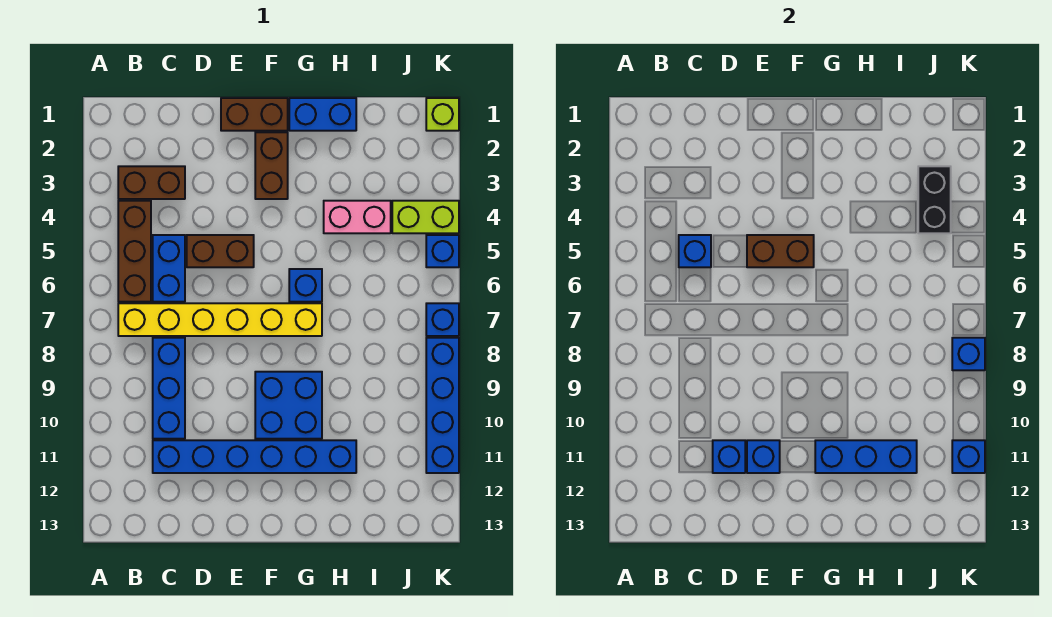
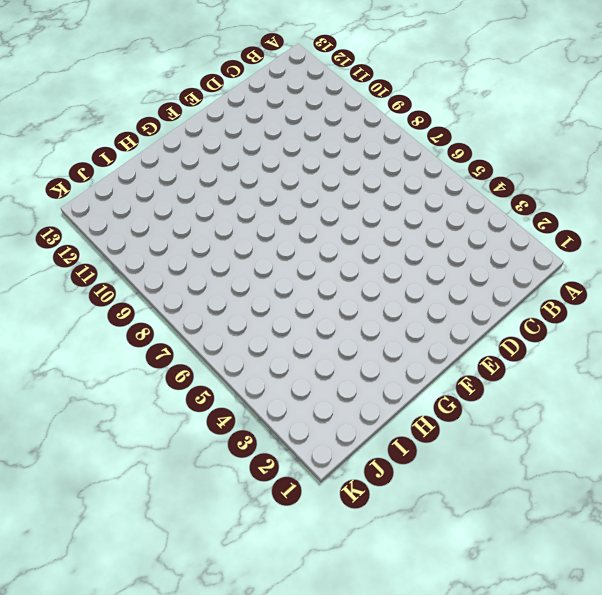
none -> brown brick B3:C3 level 1
none -> brown brick B4:B6 level 1
none -> yellow brick B7:G7 level 1

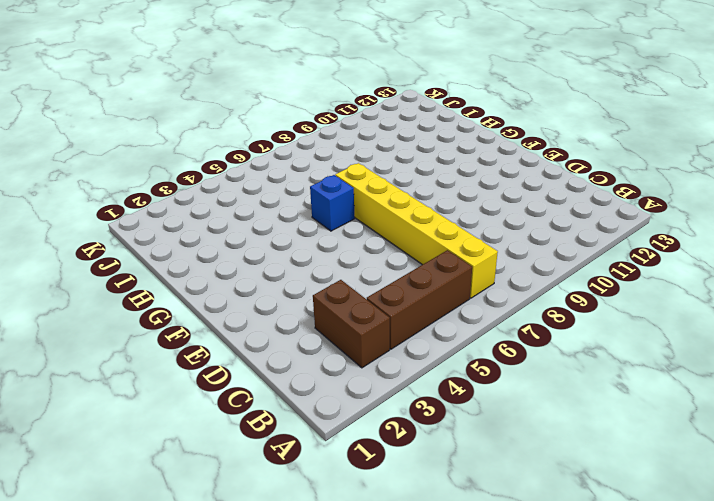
none -> blue brick C5:C6 level 1
none -> blue brick C8:C10 level 1
none -> blue brick C11:H11 level 1

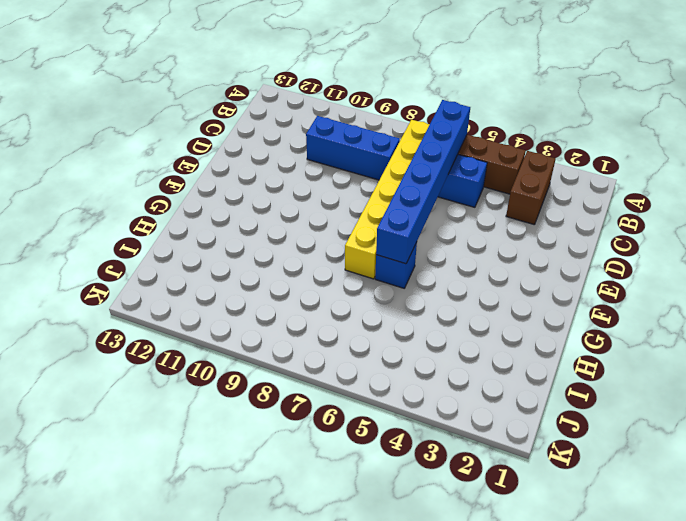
blue brick B6:G6 level 2 -> blue brick C11:H11 level 1
none -> brown brick D5:E5 level 1
none -> brown brick E1:F1 level 1
none -> brown brick F2:F3 level 1

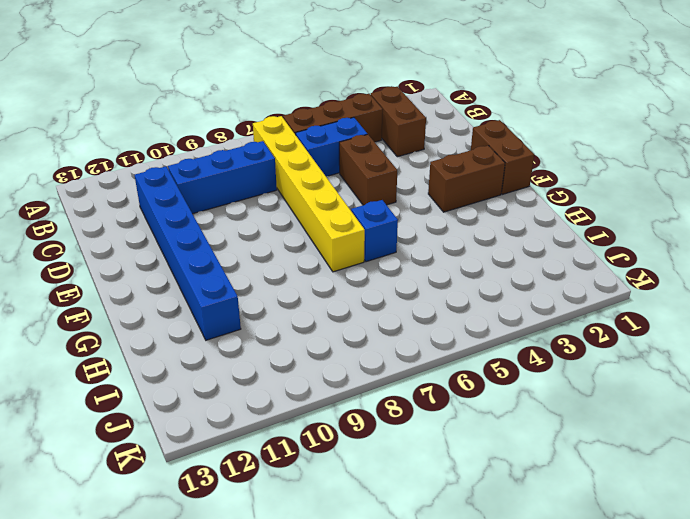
none -> blue brick F9:G10 level 1
none -> blue brick G1:H1 level 1
none -> pink brick H4:I4 level 1

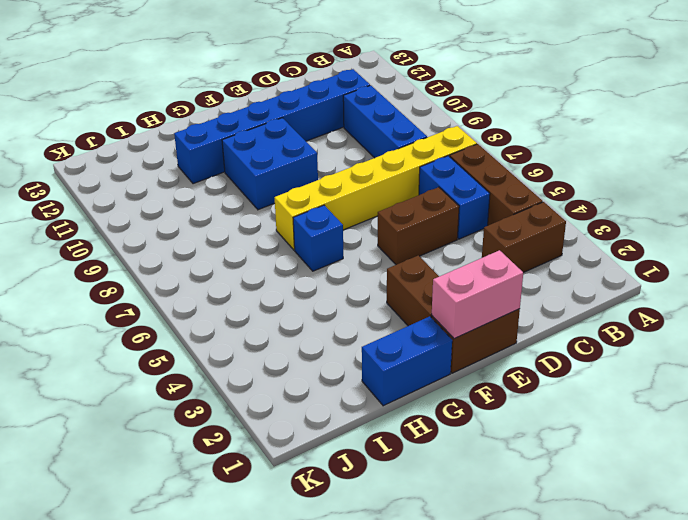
pink brick E1:F1 level 2 -> pink brick H4:I4 level 1
none -> lime brick J4:K4 level 1
none -> lime brick K1 level 1
none -> blue brick K5 level 1

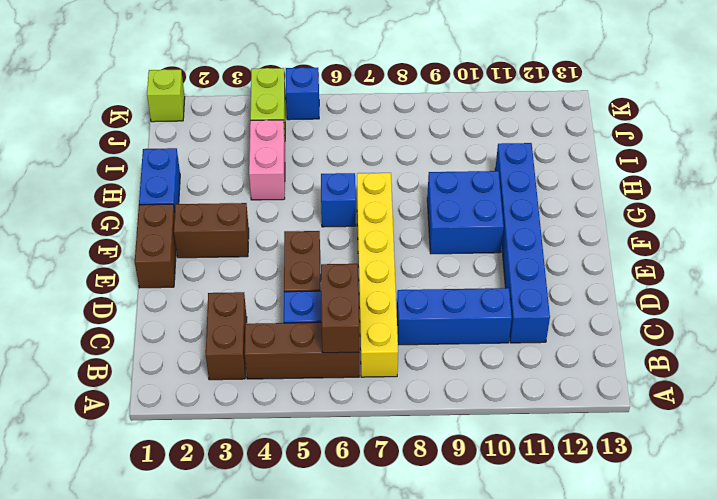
brown brick B6:C6 level 2 -> brown brick E5:F5 level 2
none -> blue brick K7 level 1
none -> blue brick K8:K11 level 1
none -> blue brick C5 level 2

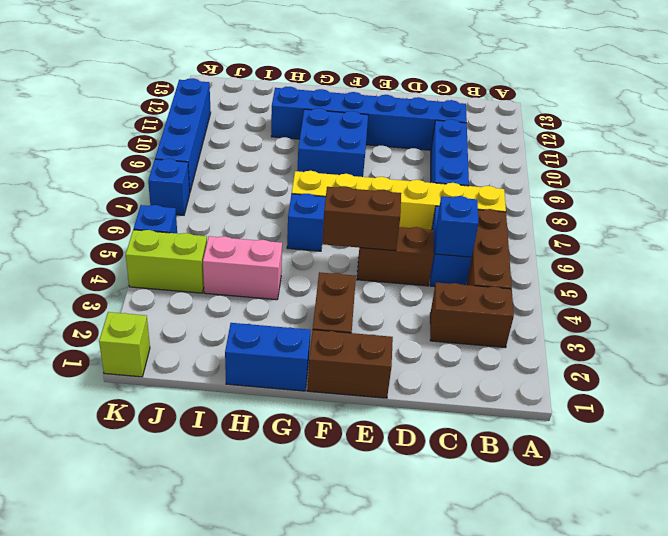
none -> blue brick D11 level 2
none -> blue brick E11 level 2
none -> blue brick G11:I11 level 2

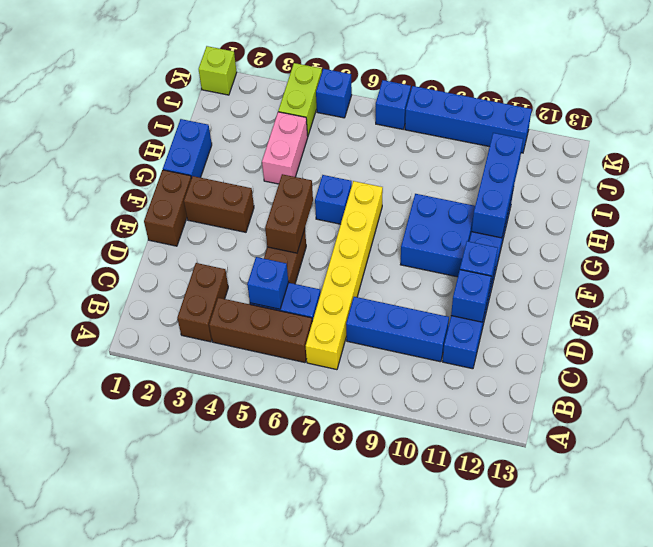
none -> black brick J3:J4 level 2
none -> blue brick K8 level 2
none -> blue brick K11 level 2

